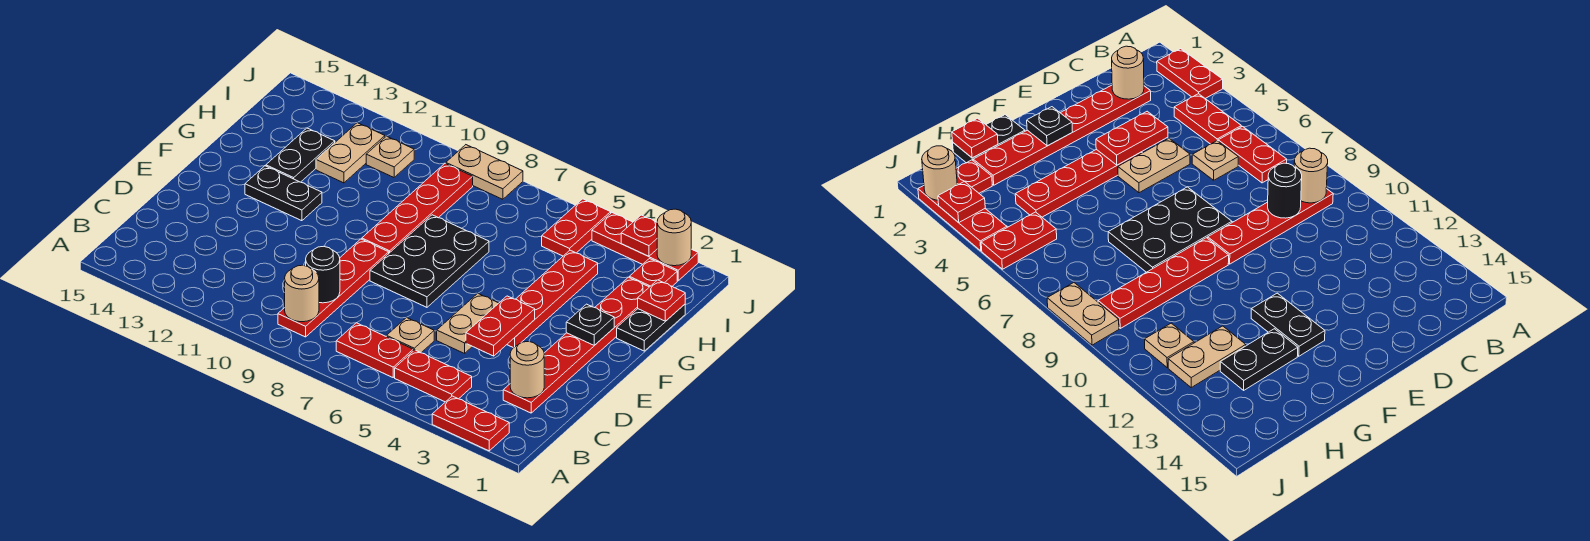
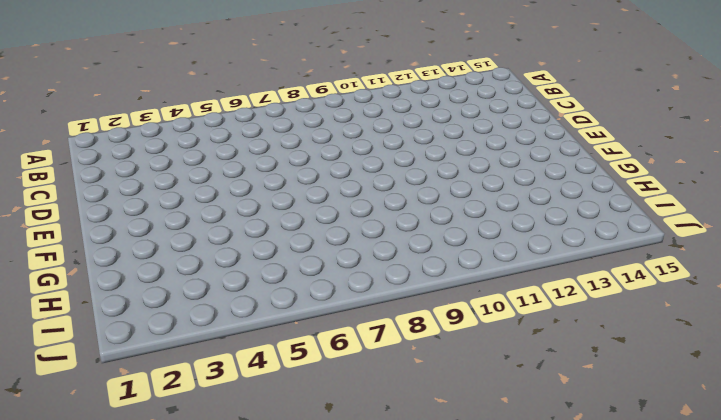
none -> red plate A2:A3 level 1
none -> red plate B4:B5 level 1
none -> red plate B6:B7 level 1

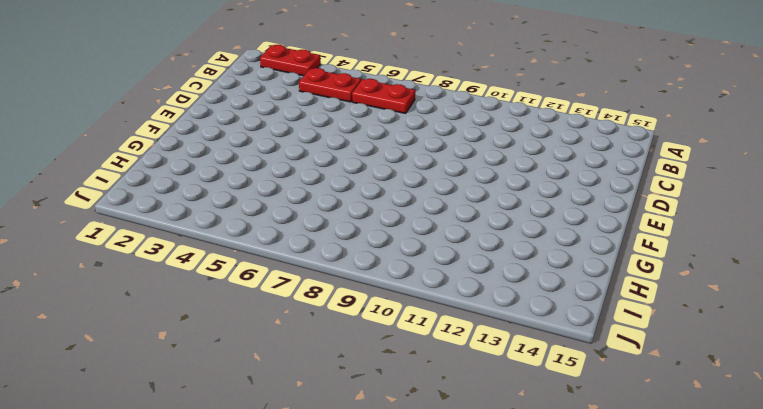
none -> red plate B9:E9 level 1
none -> red plate C2:H2 level 1
none -> tan plate C6 level 1

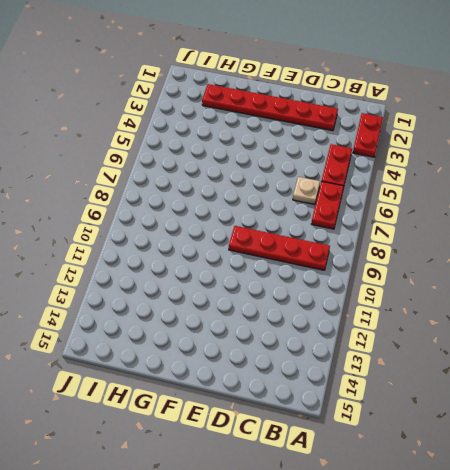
none -> tan plate D5:E5 level 1
none -> red plate E4:H4 level 1
none -> black plate E7:G8 level 1

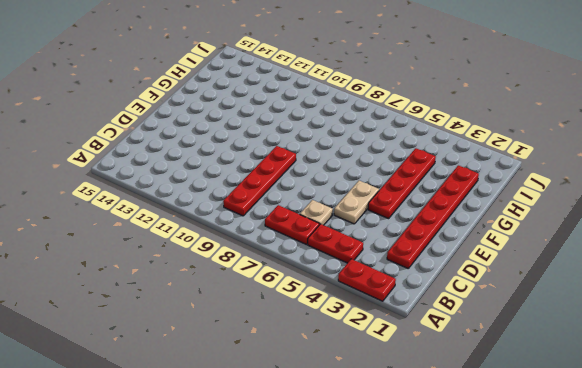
none -> black plate E7:G8 level 1
none -> red plate F9:I9 level 1
none -> black plate F12:F13 level 1

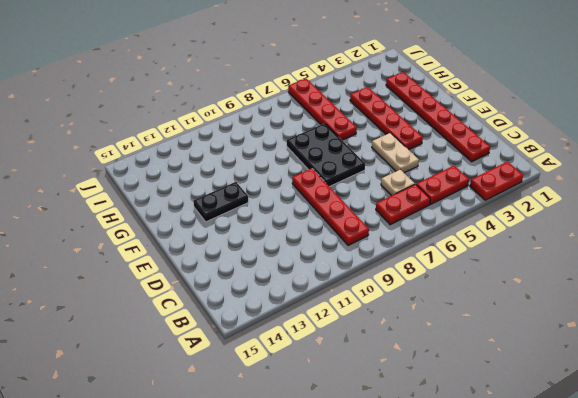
red plate G6:J6 level 1 -> red plate F9:I9 level 1
none -> black plate G1:H1 level 1
none -> black plate G13:H13 level 1
none -> tan plate H12:I12 level 1

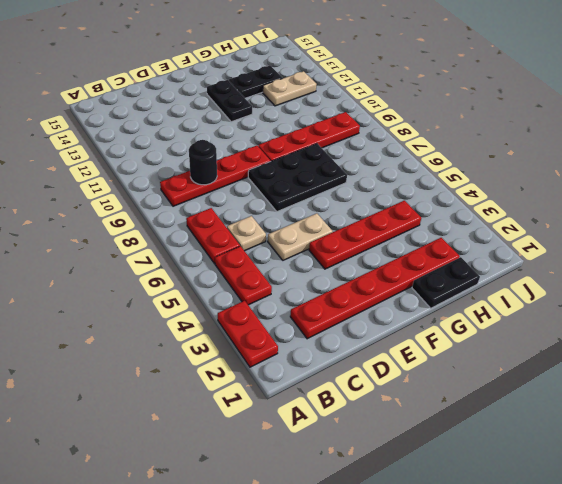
none -> red plate I2 level 1
none -> red plate I5:J5 level 1
none -> tan plate I11 level 1

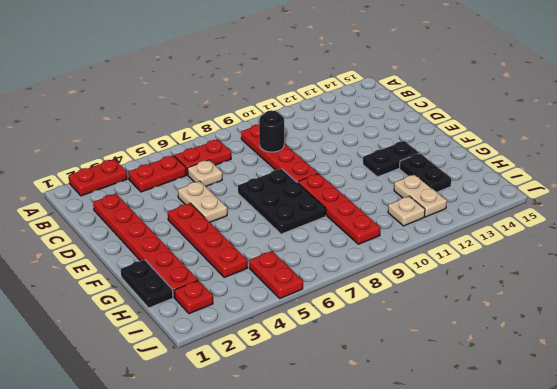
none -> red plate J2:J4 level 1
none -> tan plate J8:J9 level 1
none -> tan round brick B9 level 2

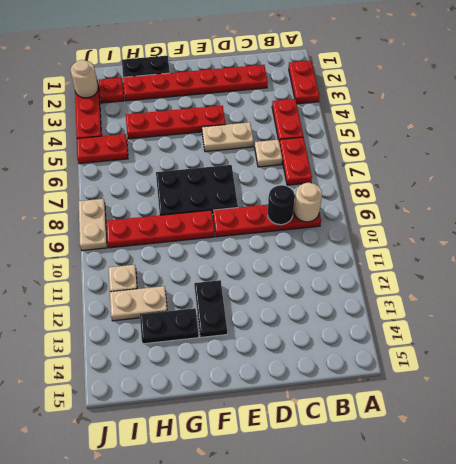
none -> tan round brick C2 level 2
none -> red plate D4:E4 level 2
none -> black plate F2 level 2

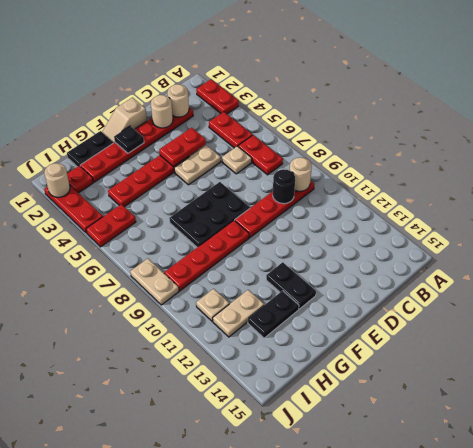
tan round brick D2 level 2 -> none
tan slope E1:F1 level 1 top E -> none
none -> red plate H1 level 2
none -> red plate J3 level 2

